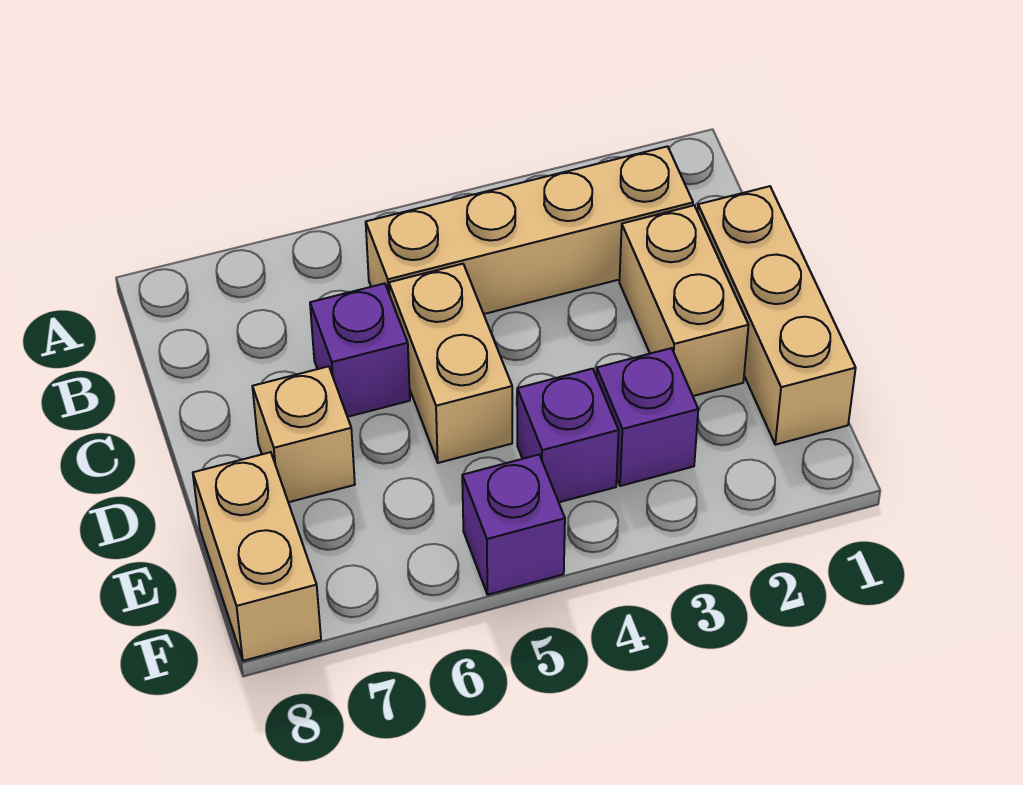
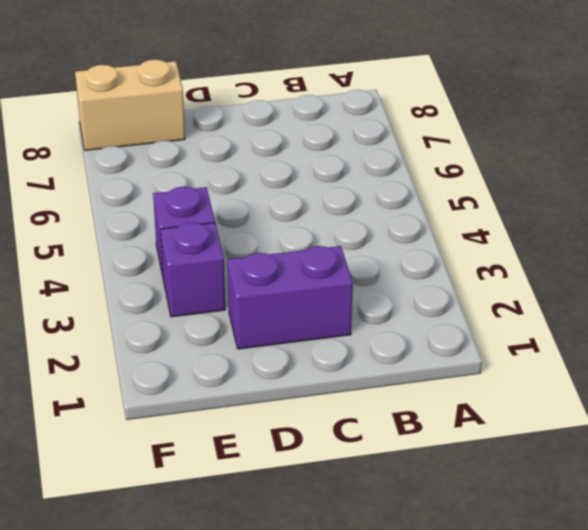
purple brick C2:D2 level 1 -> tan brick C2:D2 level 1
none -> tan brick B2:B5 level 1
none -> tan brick C1:E1 level 1

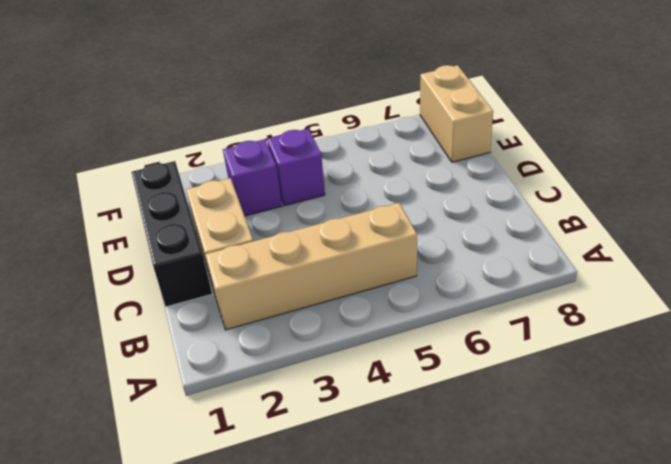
black brick C1:E1 level 1 -> tan brick C1:E1 level 1
none -> tan brick C5:D5 level 1
none -> purple brick C6 level 1

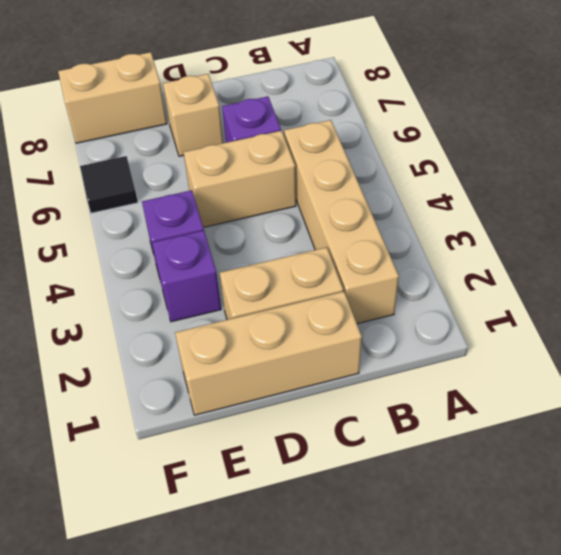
black tile F6 level 1 -> none
none -> purple brick F5 level 1

